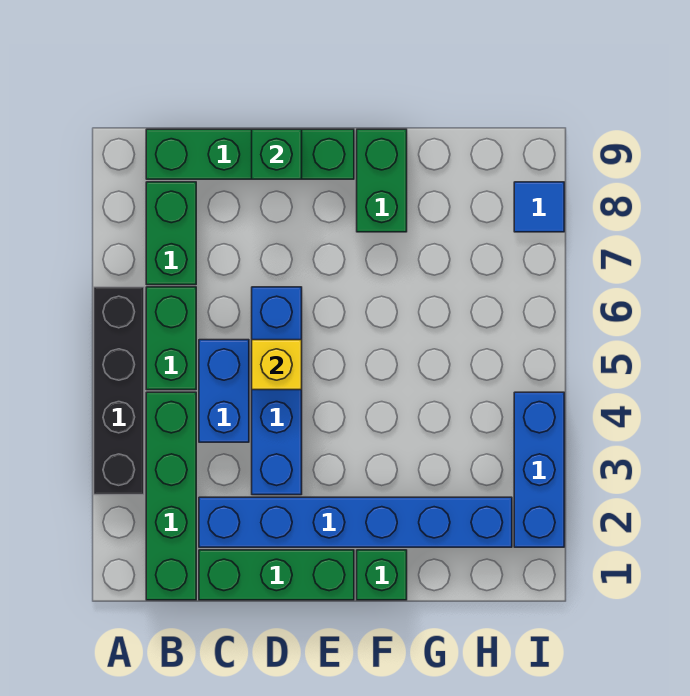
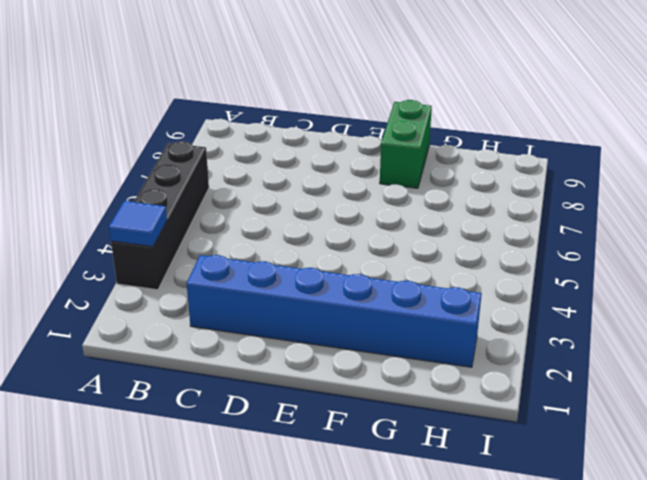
blue tile A3 level 2 -> blue tile I8 level 1
none -> green brick B1:B4 level 1
none -> green brick B5:B6 level 1
none -> green brick B7:B8 level 1

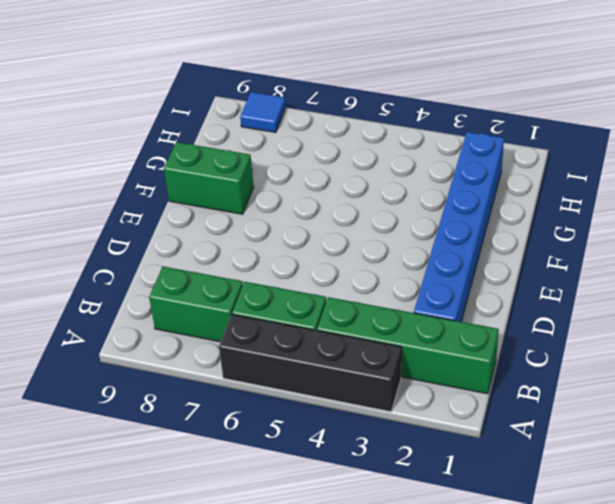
none -> green brick B9:E9 level 1
none -> green brick C1:E1 level 1
none -> blue brick C4:C5 level 1

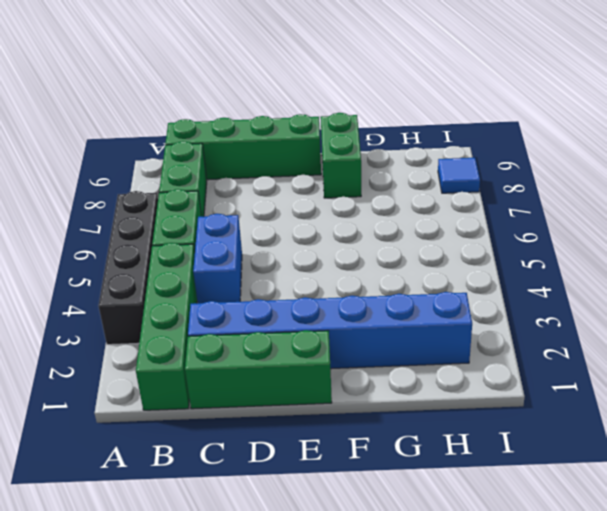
none -> blue brick D3:D6 level 1
none -> green brick F1 level 1
none -> blue brick I2:I4 level 1

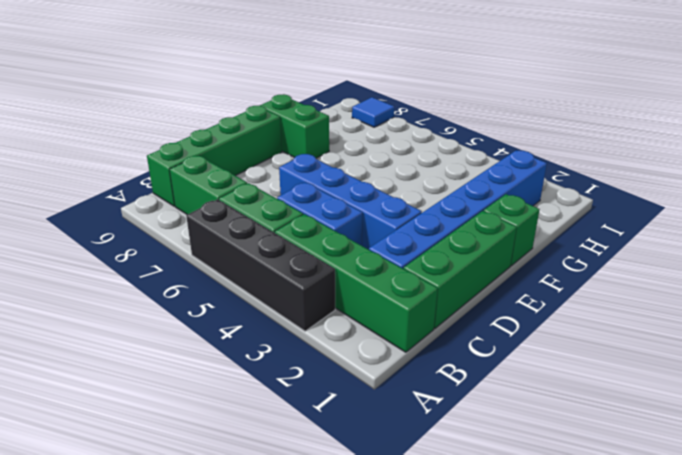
none -> blue brick I2:I4 level 1
none -> yellow brick D5 level 2
none -> green brick D9 level 2

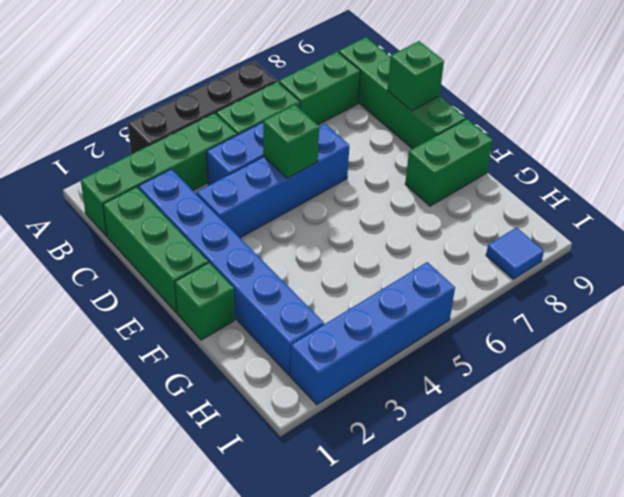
green brick D5 level 2 -> yellow brick D5 level 2
blue brick I2:I5 level 1 -> blue brick I2:I4 level 1

